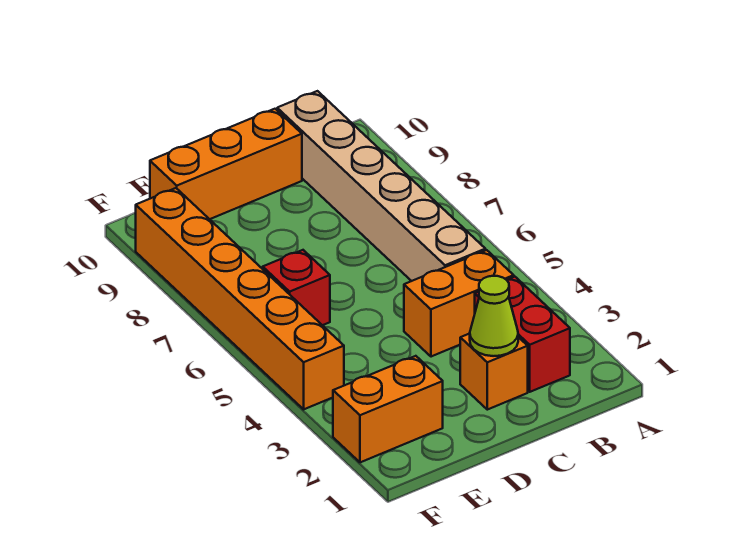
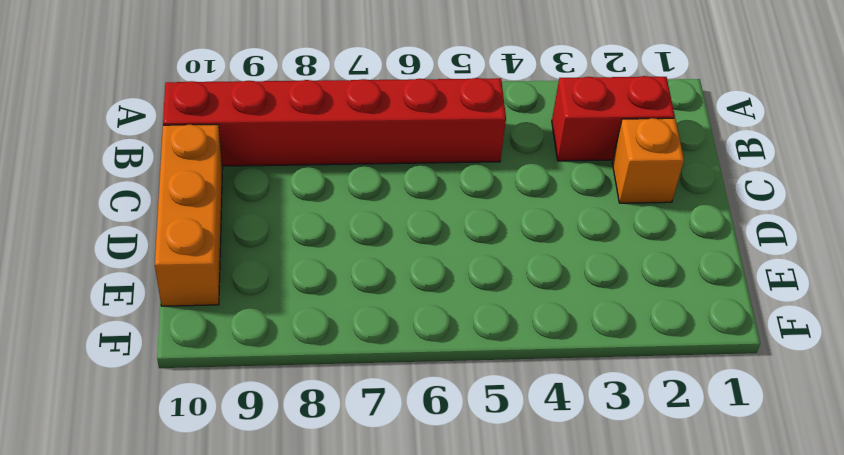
red brick B5:B10 level 1 -> tan brick B5:B10 level 1
none -> orange brick B4:C4 level 1
none -> orange brick E2:F2 level 1

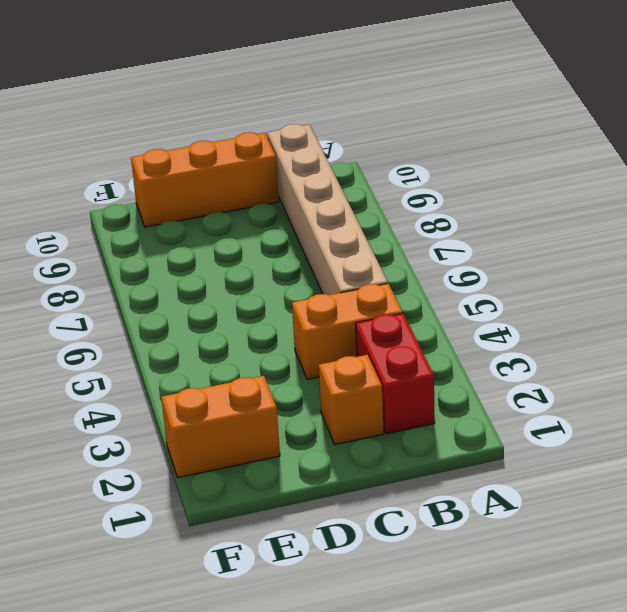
none -> red brick E6 level 1
none -> orange brick F4:F9 level 1

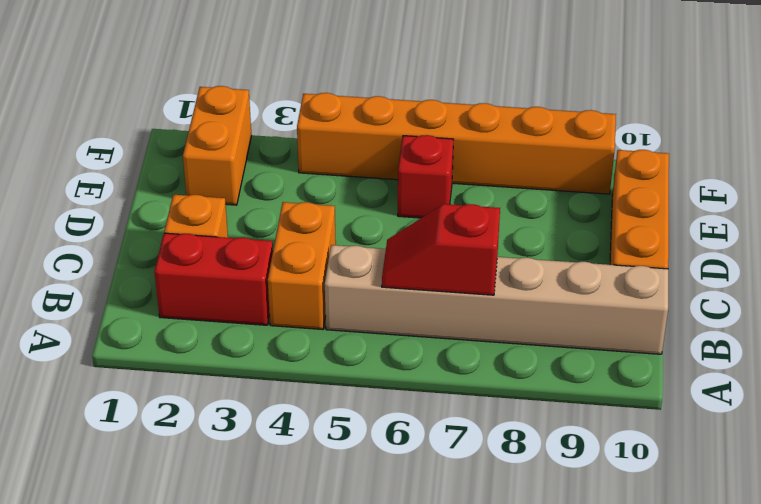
red slope B6:B7 level 2 top 7 -> none
none -> lime cone C2 level 2

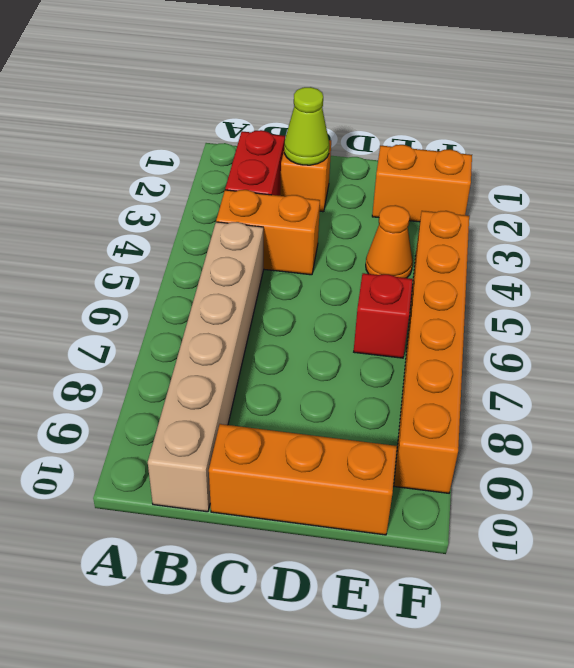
orange cone E4 level 1 -> none

